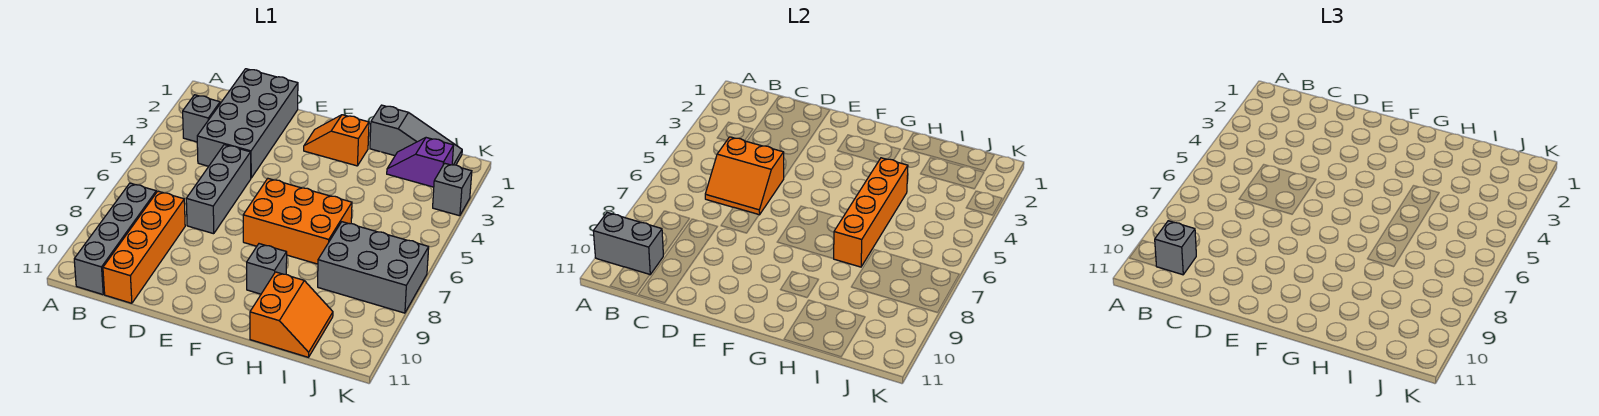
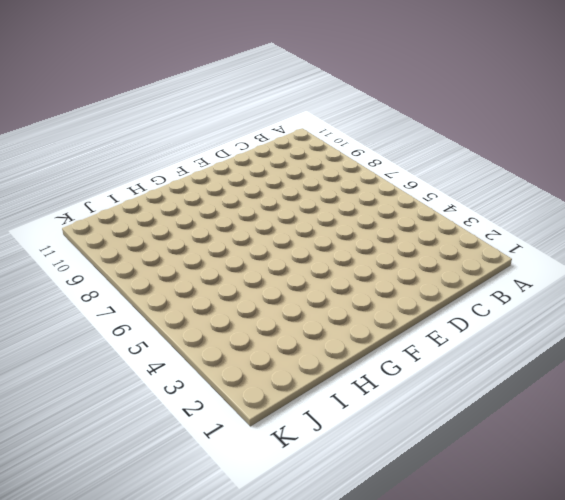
none -> grey brick B3 level 1
none -> grey brick B8:B11 level 1
none -> grey brick C1:D4 level 1

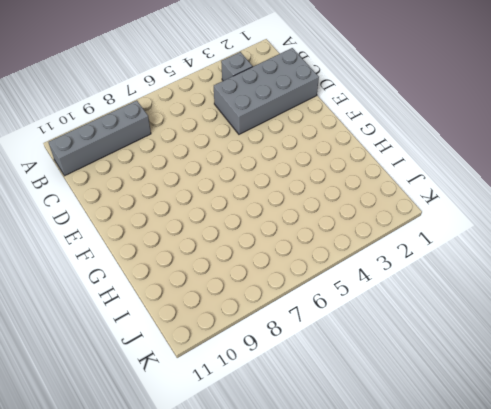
none -> orange brick C8:C11 level 1
none -> grey brick D5:D7 level 1
none -> orange slope F2:G2 level 1 top G

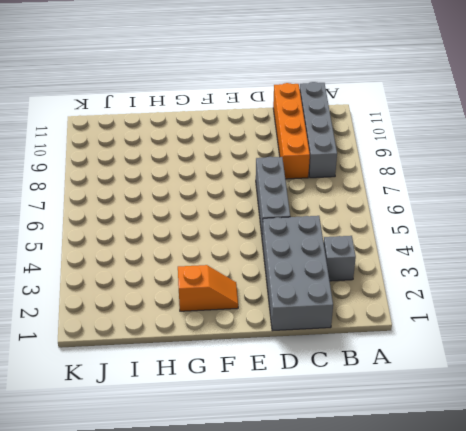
none -> orange brick F6:H7 level 1
none -> grey brick G9 level 1
none -> grey slope H1:J1 level 1 top H

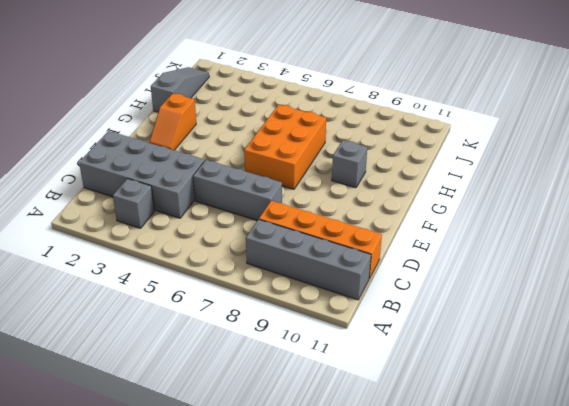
none -> orange slope H10:I11 level 1 top H
none -> purple slope I2:J2 level 1 top J
none -> grey brick I7:K8 level 1

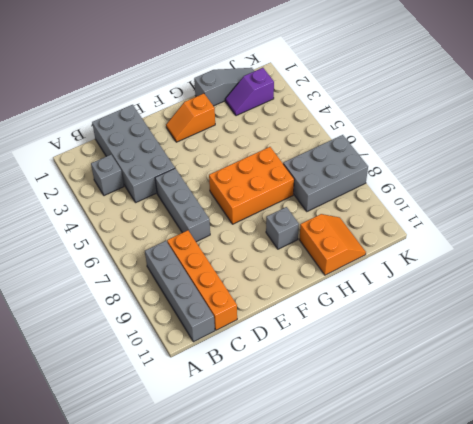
none -> grey brick K3 level 1
none -> grey brick A10:B10 level 2
none -> orange slope C5:D6 level 2 top 5

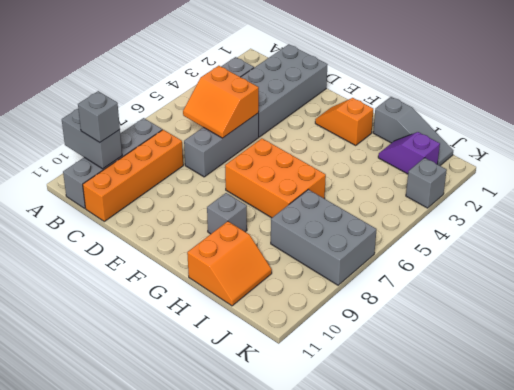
none -> orange brick H4:H7 level 2

